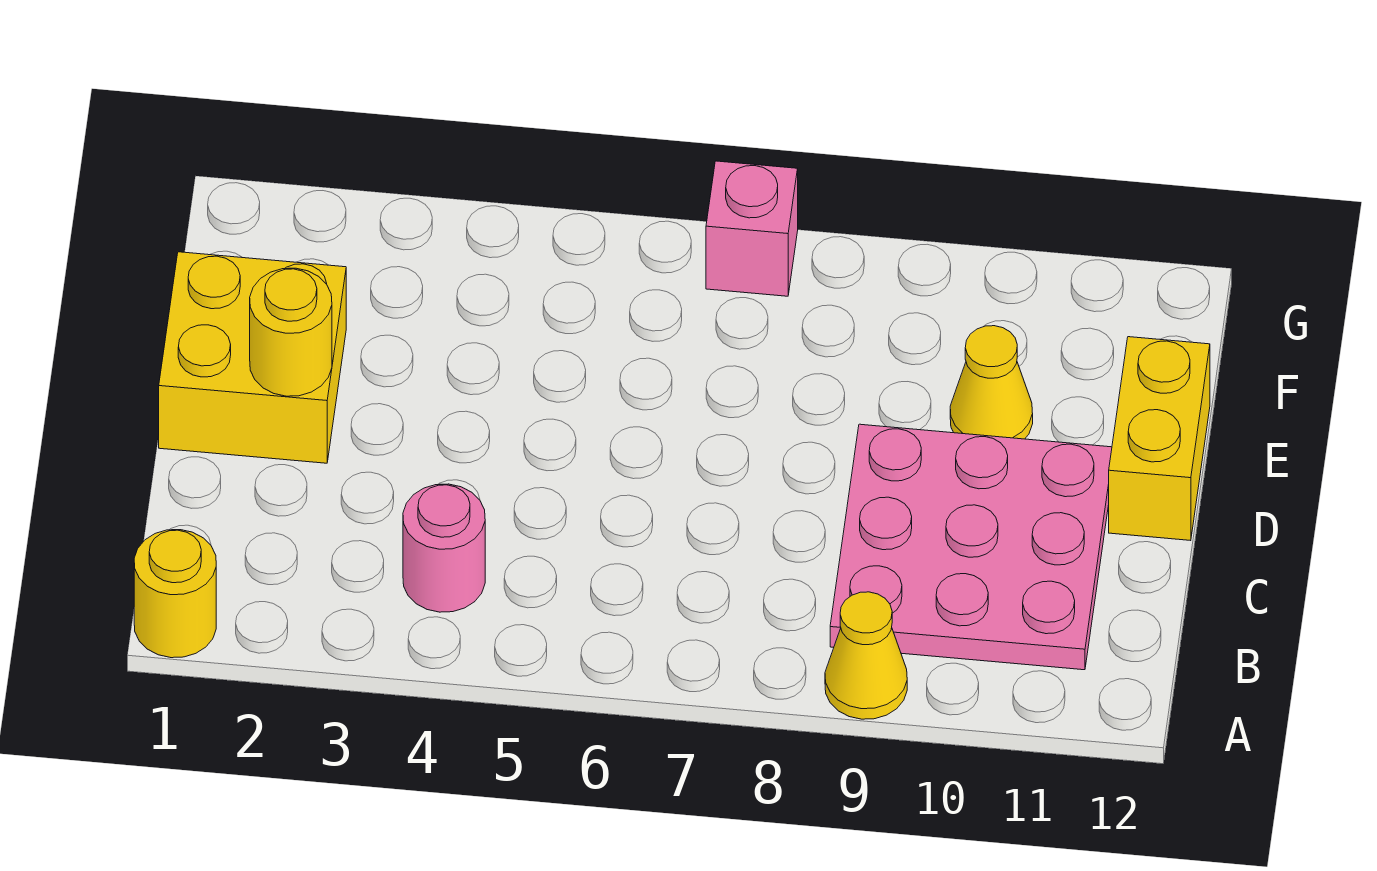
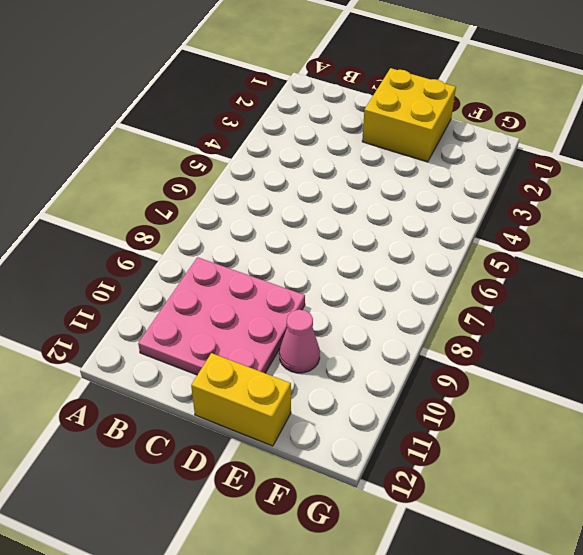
pink cone E10 level 1 -> yellow cone E10 level 1
none -> yellow round brick A1 level 1
none -> yellow cone A9 level 1

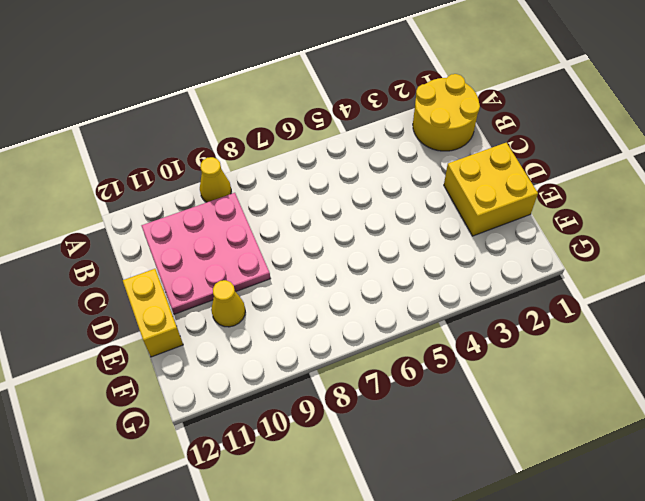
yellow round brick A1:B2 level 1 -> yellow round brick A1 level 1
none -> pink round brick B4 level 1
none -> pink brick G7 level 1

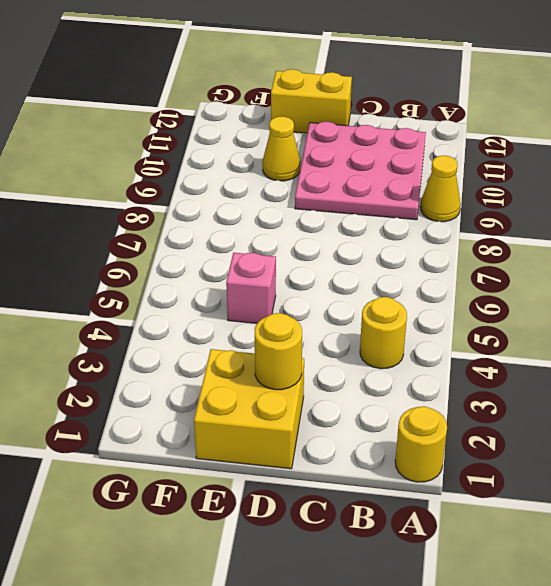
yellow round brick B4 level 1 -> pink round brick B4 level 1
pink brick E5 level 1 -> pink brick G7 level 1

